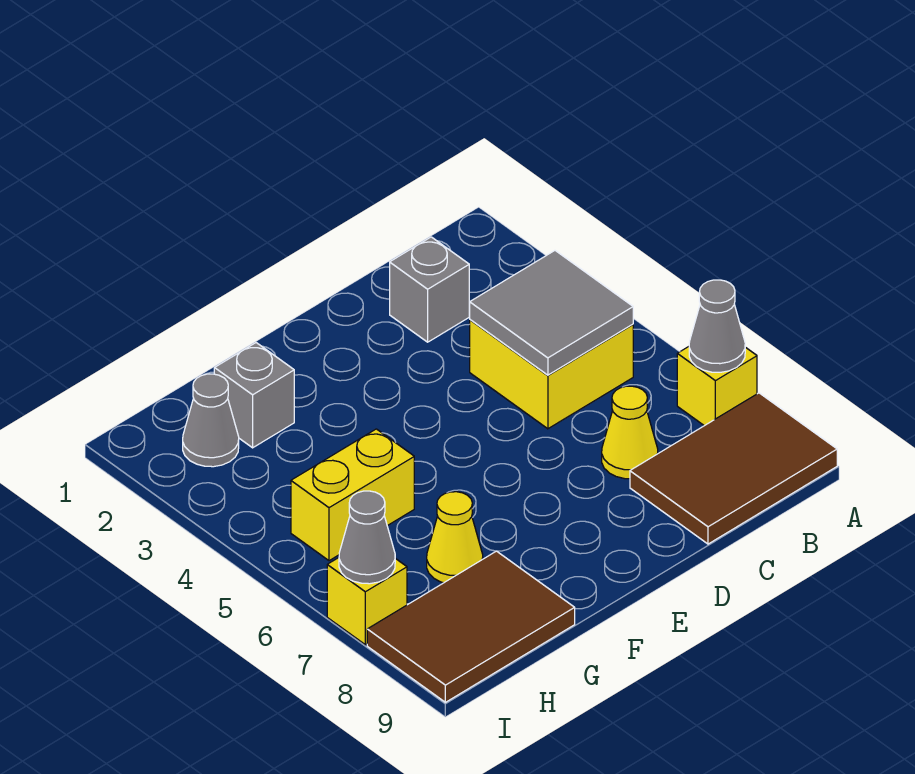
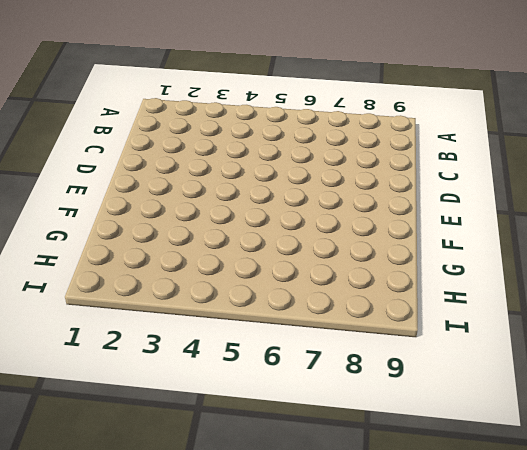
none -> yellow brick A7 level 1
none -> brown tile A8:C9 level 1
none -> yellow brick B4:C5 level 1

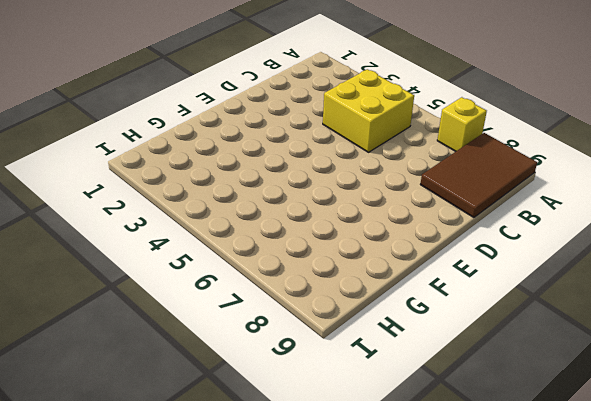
none -> grey brick C2 level 1
none -> yellow cone C7 level 1
none -> grey brick G2 level 1

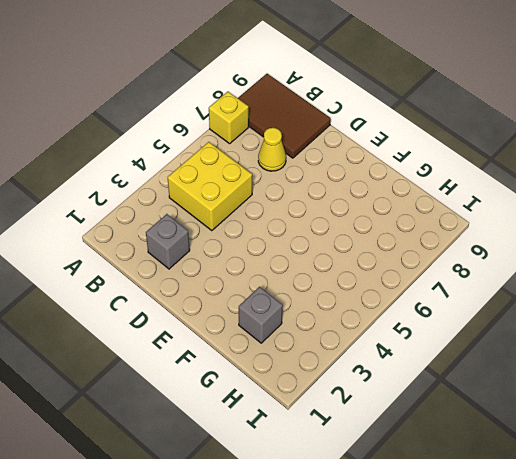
none -> yellow brick G5:H5 level 1
none -> yellow cone G7 level 1
none -> brown tile G8:I9 level 1

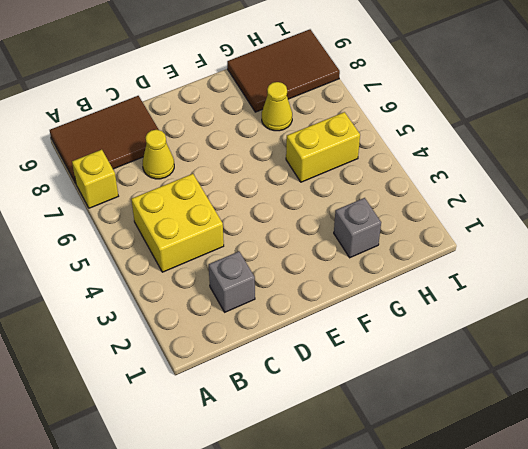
none -> grey cone H2 level 1
none -> yellow brick I7 level 1
none -> grey cone A7 level 2

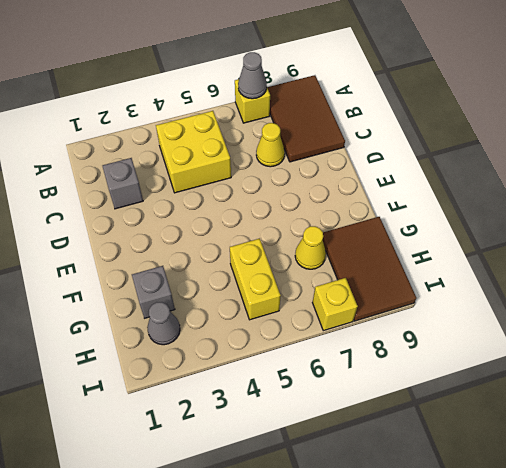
none -> grey tile B4:C5 level 2
none -> grey cone I7 level 2

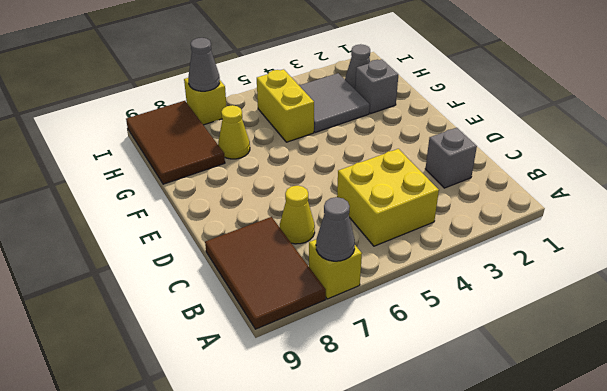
grey tile G3:H4 level 1 -> grey tile B4:C5 level 2

